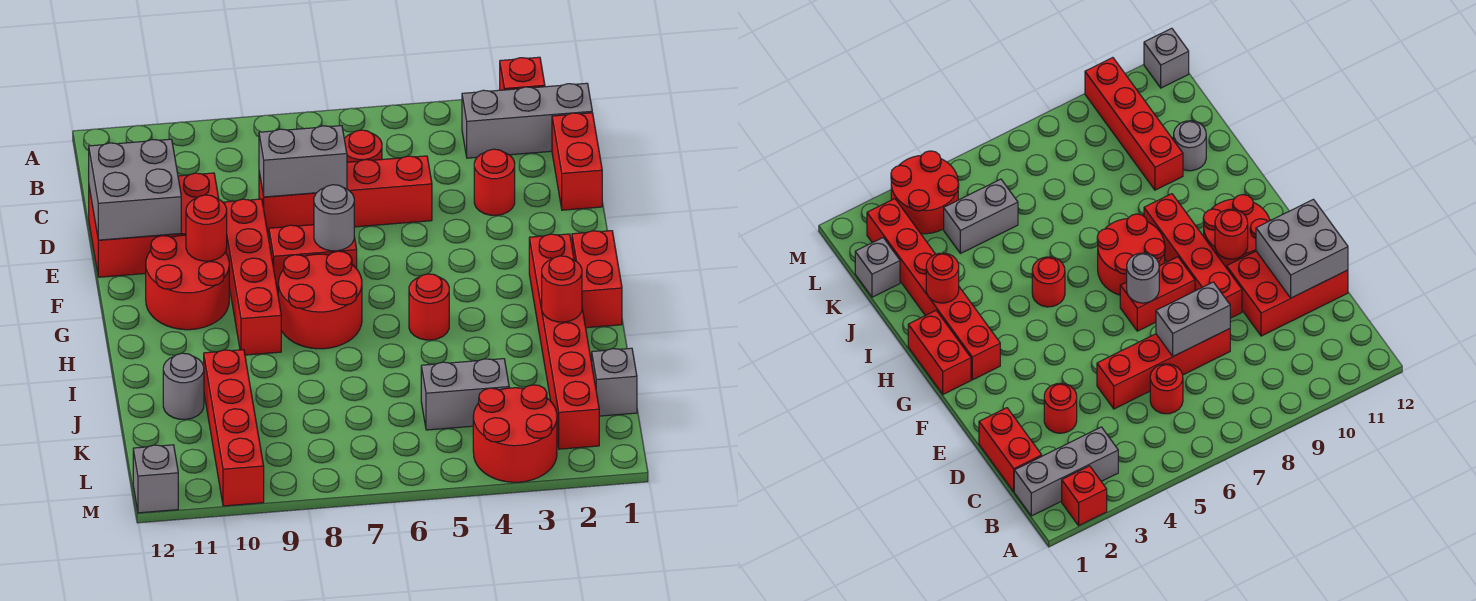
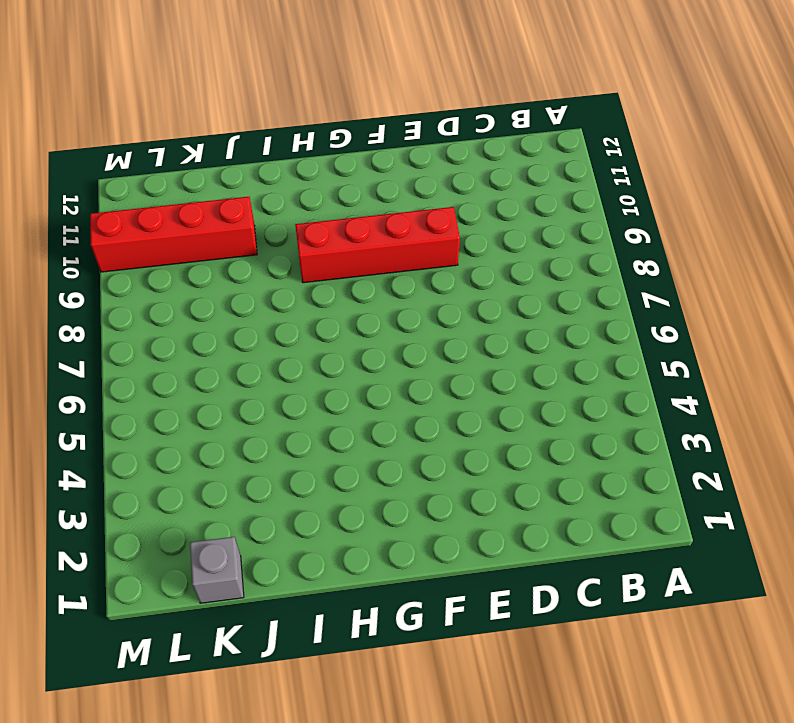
none -> red brick A2 level 1
none -> grey brick B1:B3 level 1
none -> red brick C1:D1 level 1

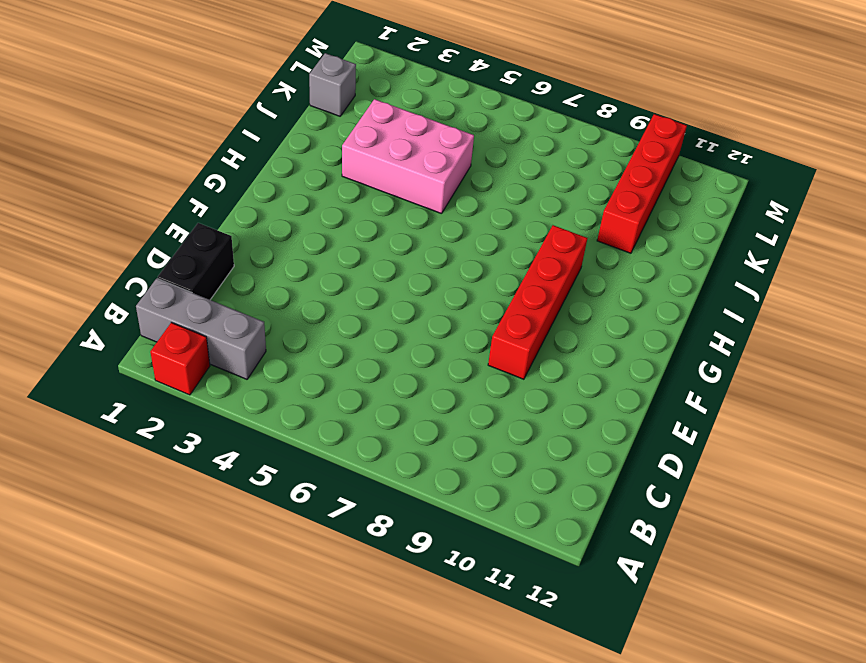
black brick C1:D1 level 1 -> red brick C1:D1 level 1
pink brick I3:J5 level 1 -> none
none -> red round brick C6 level 1
none -> red round brick D3 level 1
none -> red brick D5:D8 level 1

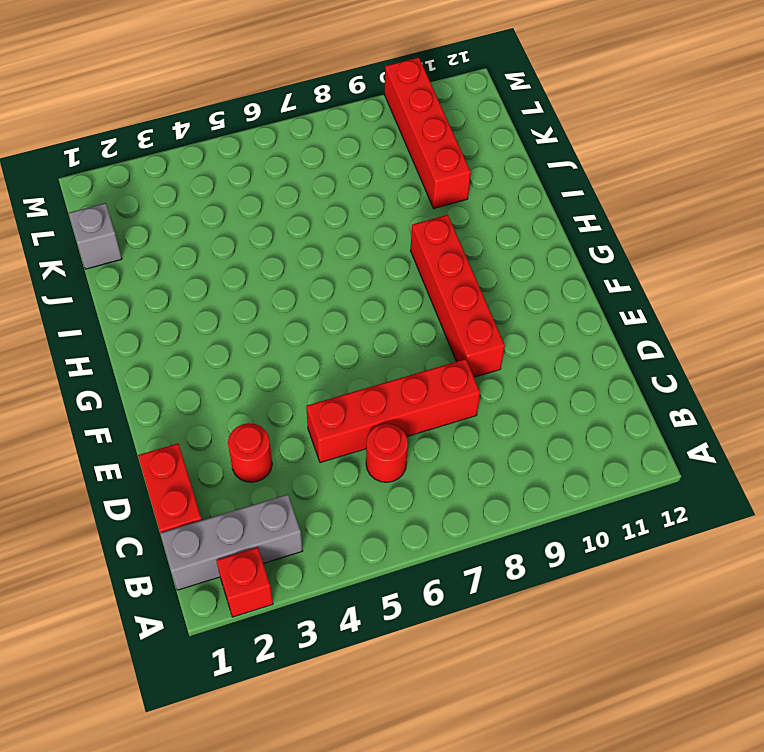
none -> red brick D10:E12 level 1
none -> red brick F7:F8 level 1
none -> red round brick F10:G11 level 1

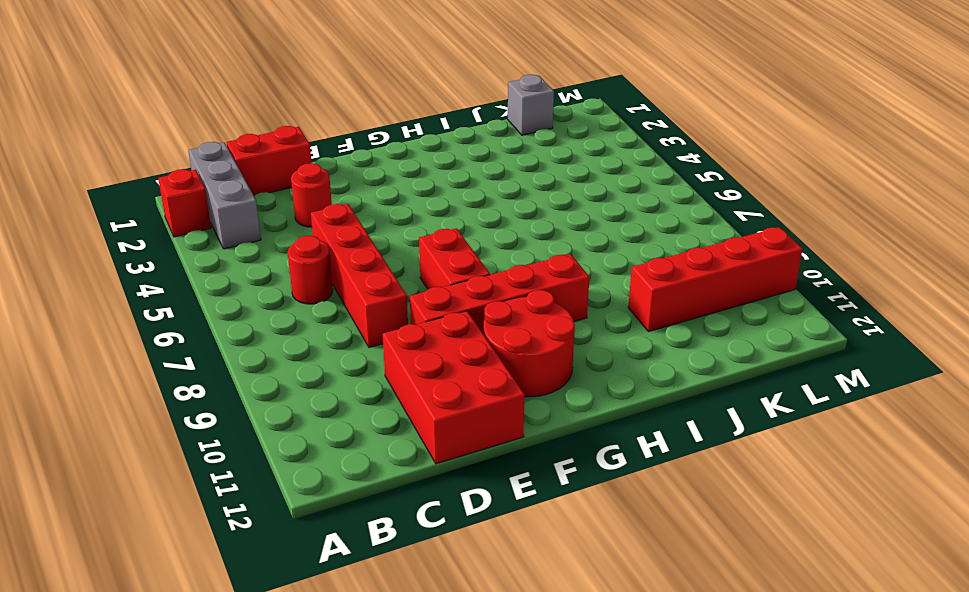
none -> red brick G1:H1 level 1
none -> red brick G2:L2 level 1
none -> red round brick G7:H8 level 1

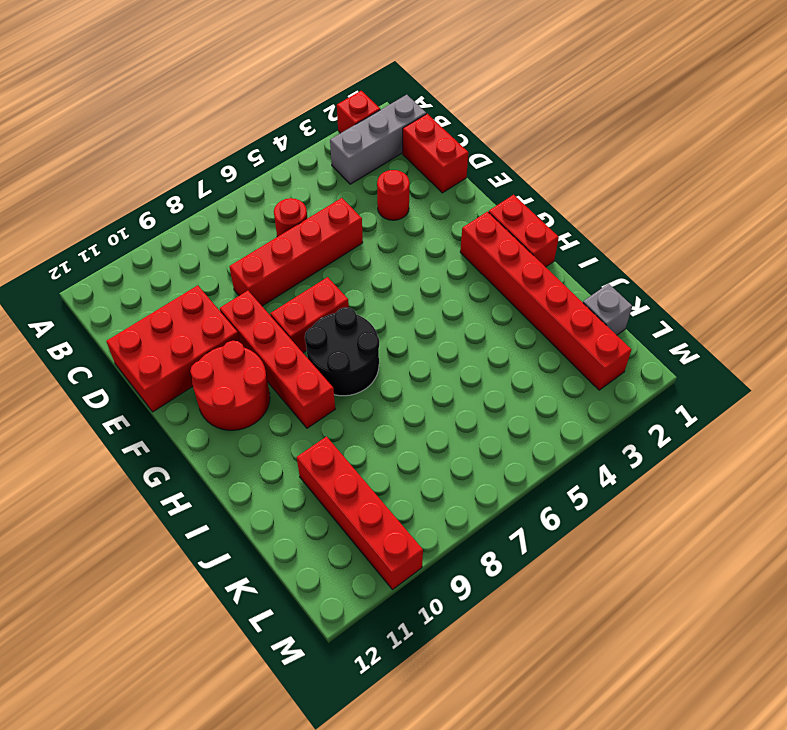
black round brick G7:H8 level 1 -> red round brick G7:H8 level 1
none -> red round brick H5 level 1
none -> grey round brick J11 level 1
none -> grey brick K4:K5 level 1

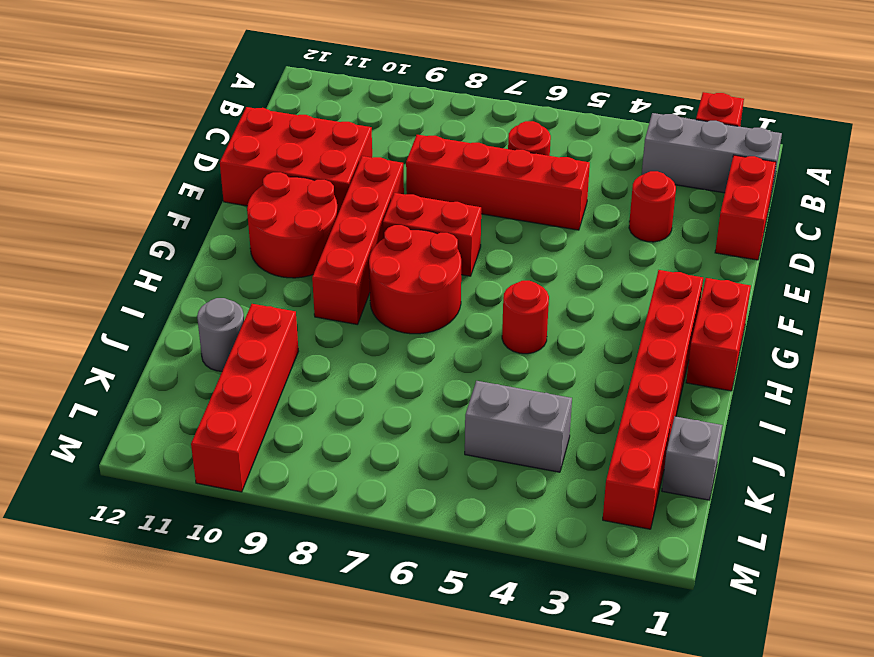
none -> red round brick L3:M4 level 1
none -> grey brick M12 level 1
none -> grey brick D7:D8 level 2

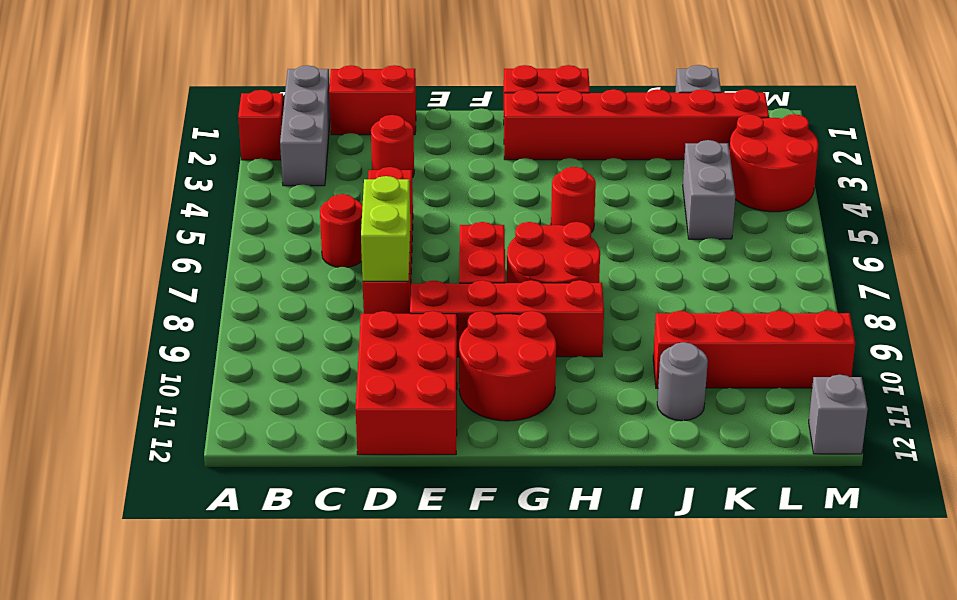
lime brick D7:D8 level 2 -> grey brick D7:D8 level 2
none -> grey brick D11:E12 level 2
none -> grey round brick F7 level 2
none -> red round brick F10 level 2

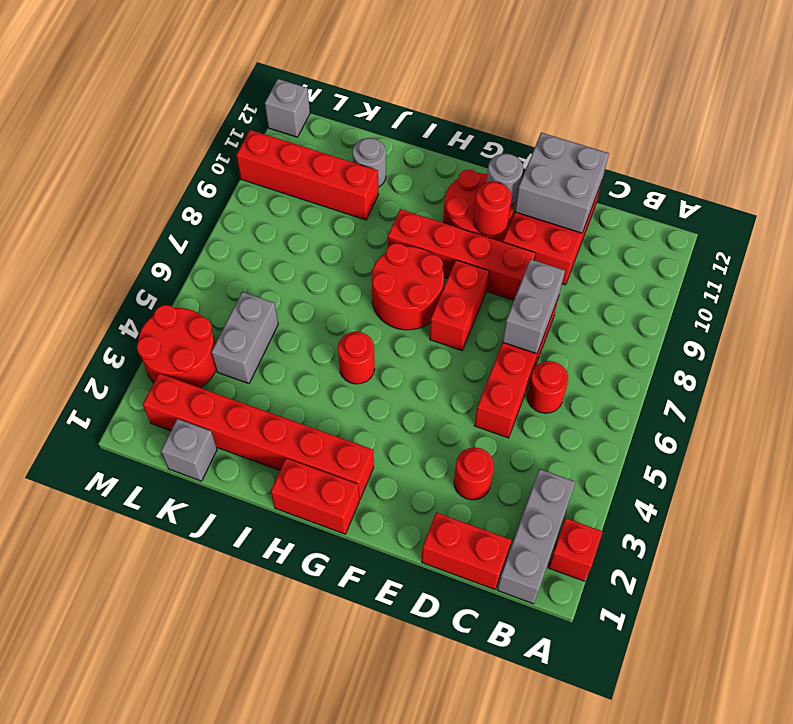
grey round brick F11 level 2 -> grey round brick F7 level 2
none -> red round brick I2 level 2

